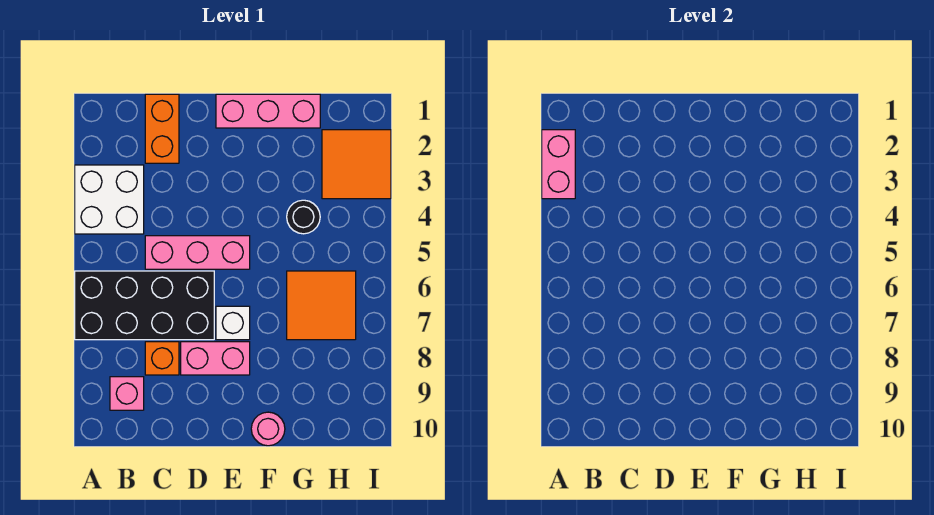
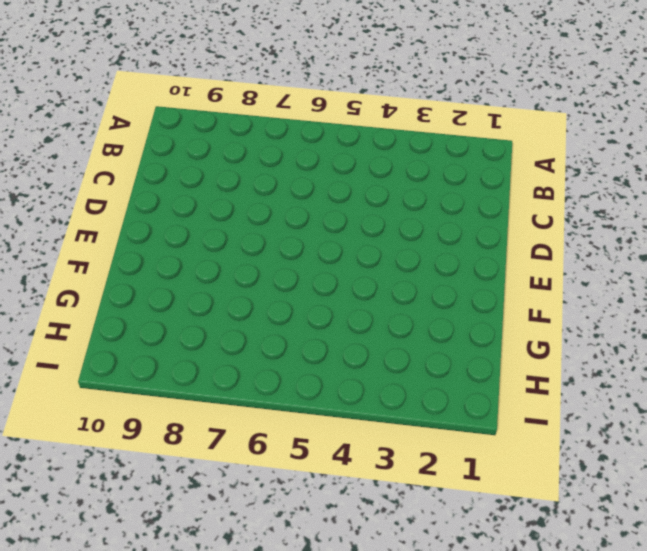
none -> white brick A3:B4 level 1
none -> black brick A6:D7 level 1
none -> pink brick B9 level 1

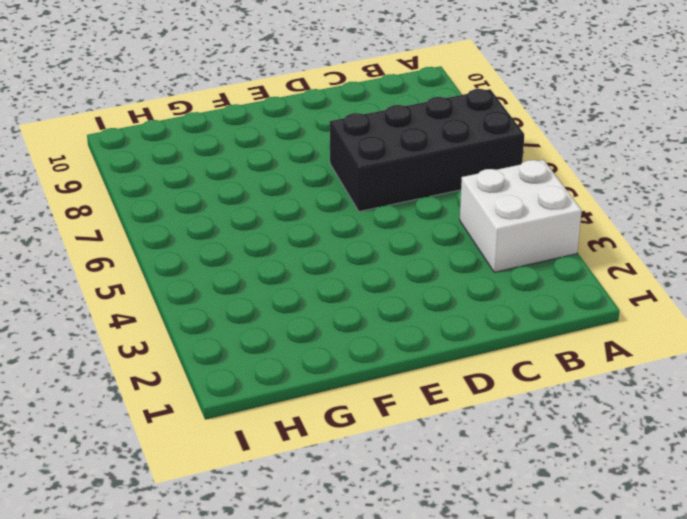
none -> pink brick B9 level 1
none -> orange brick C1:C2 level 1
none -> pink brick C5:E5 level 1

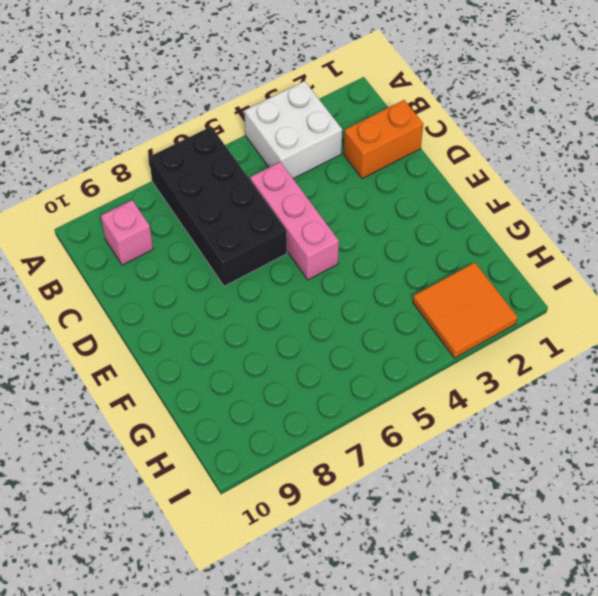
none -> orange brick C8 level 1
none -> pink brick D8:E8 level 1
none -> pink brick E1:G1 level 1

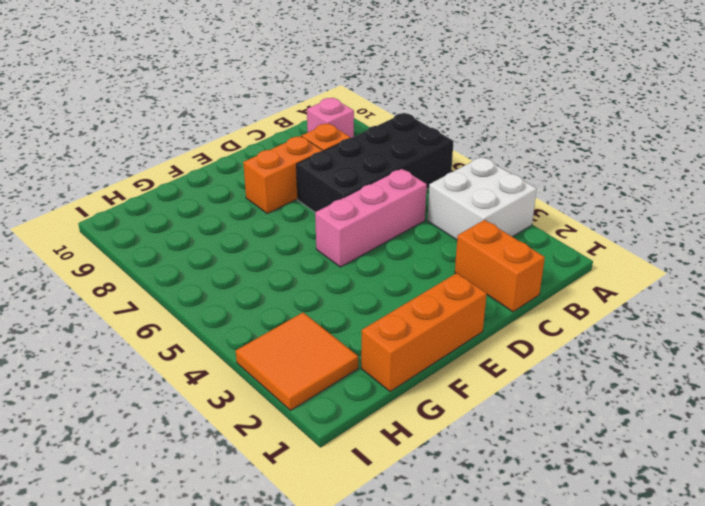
orange brick D8:E8 level 1 -> pink brick D8:E8 level 1
orange brick E1:G1 level 1 -> pink brick E1:G1 level 1
none -> white brick E7 level 1
none -> pink round brick F10 level 1
none -> black round brick G4 level 1

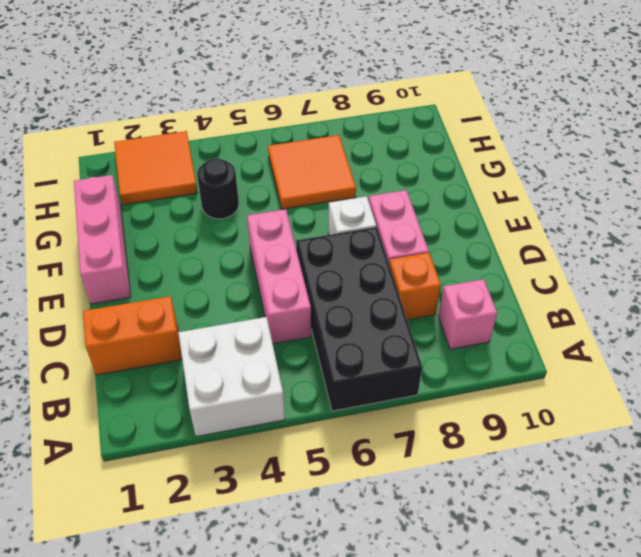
none -> pink round brick F10 level 1
none -> pink brick A2:A3 level 2

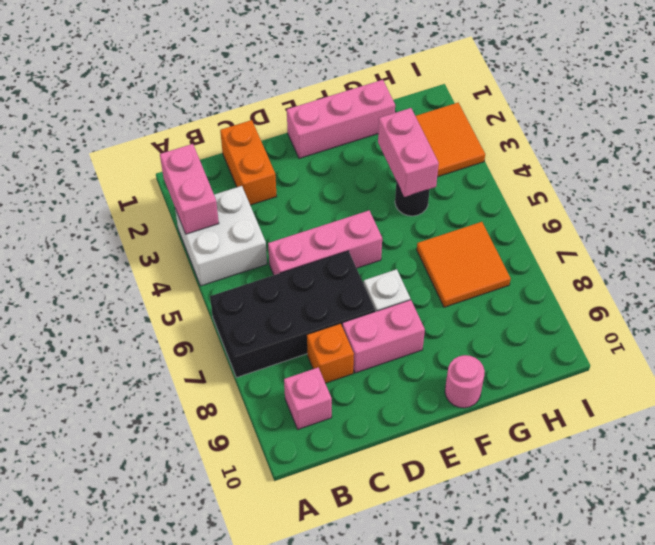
pink brick G3:G4 level 2 -> none

